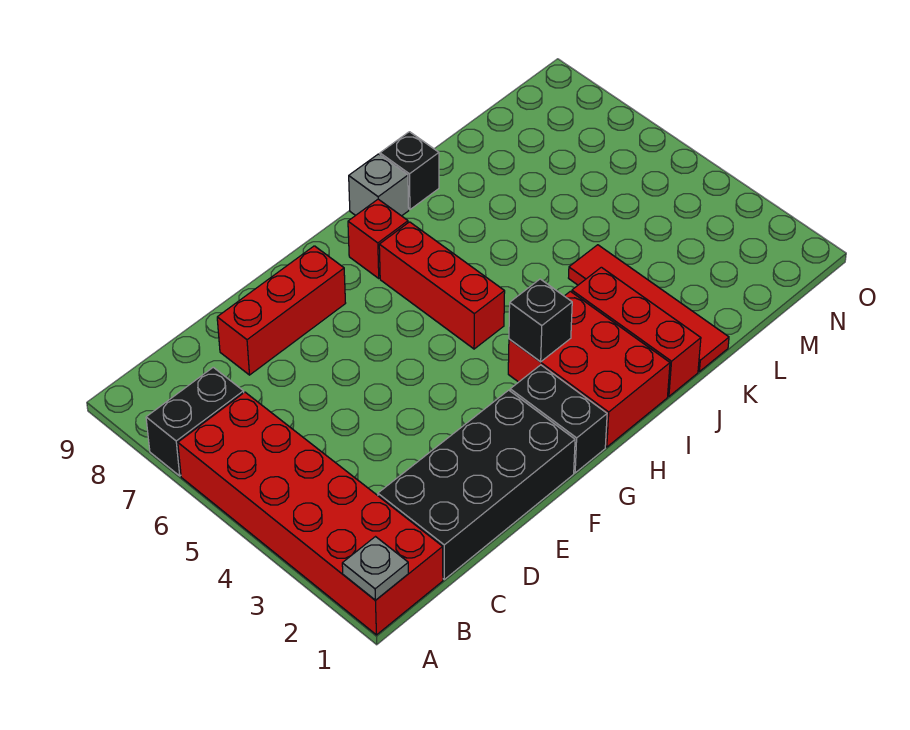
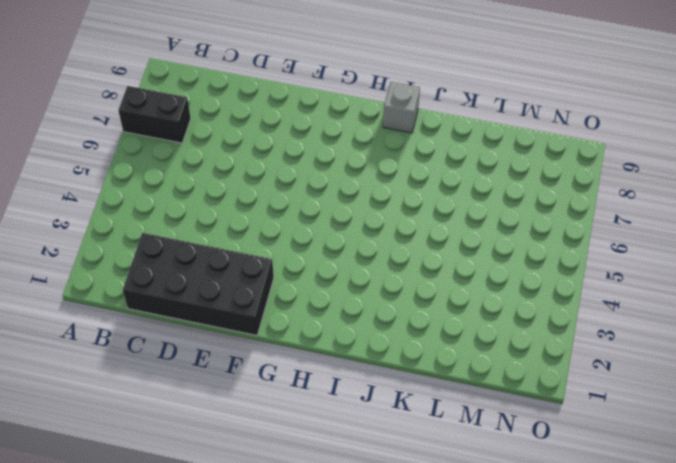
none -> red brick A1:B6 level 1
none -> red brick D8:F8 level 1
none -> black brick G1:G2 level 1

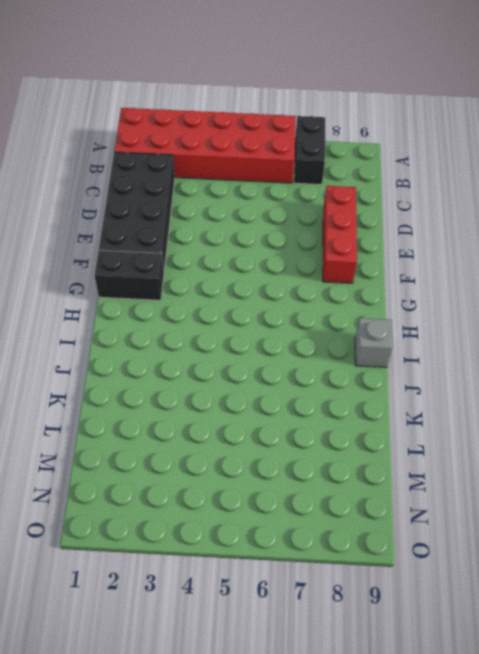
none -> red brick H1:I3 level 1
none -> red brick H5:H7 level 1
none -> red brick H8 level 1

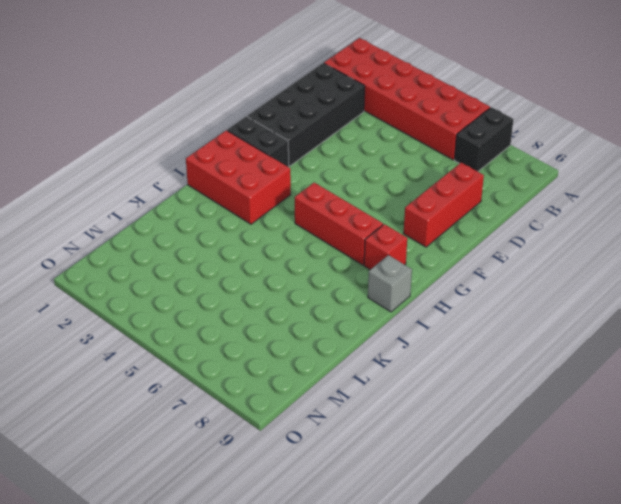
none -> red brick J1:J3 level 1
none -> black brick J9 level 1
none -> red tile K1:K4 level 1

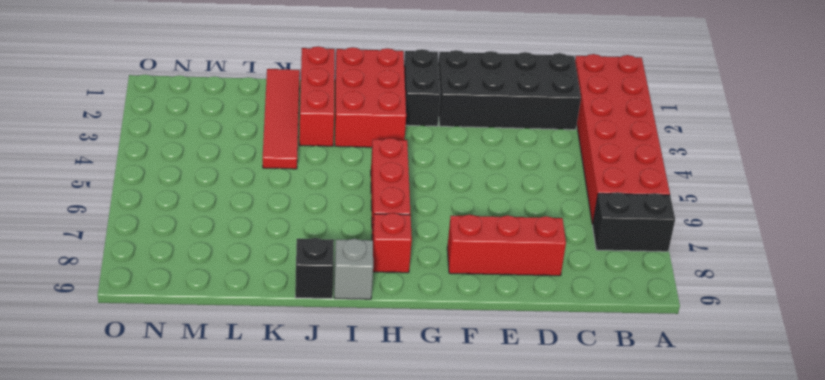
none -> grey plate A1 level 2
none -> black brick H3 level 2

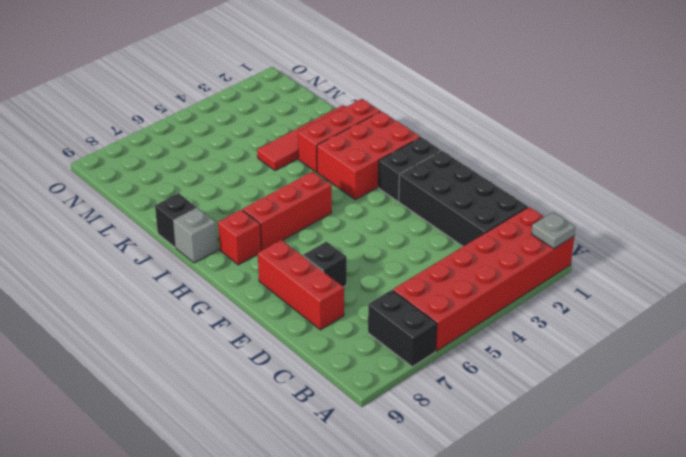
black brick E7 level 1 -> black brick H3 level 2

